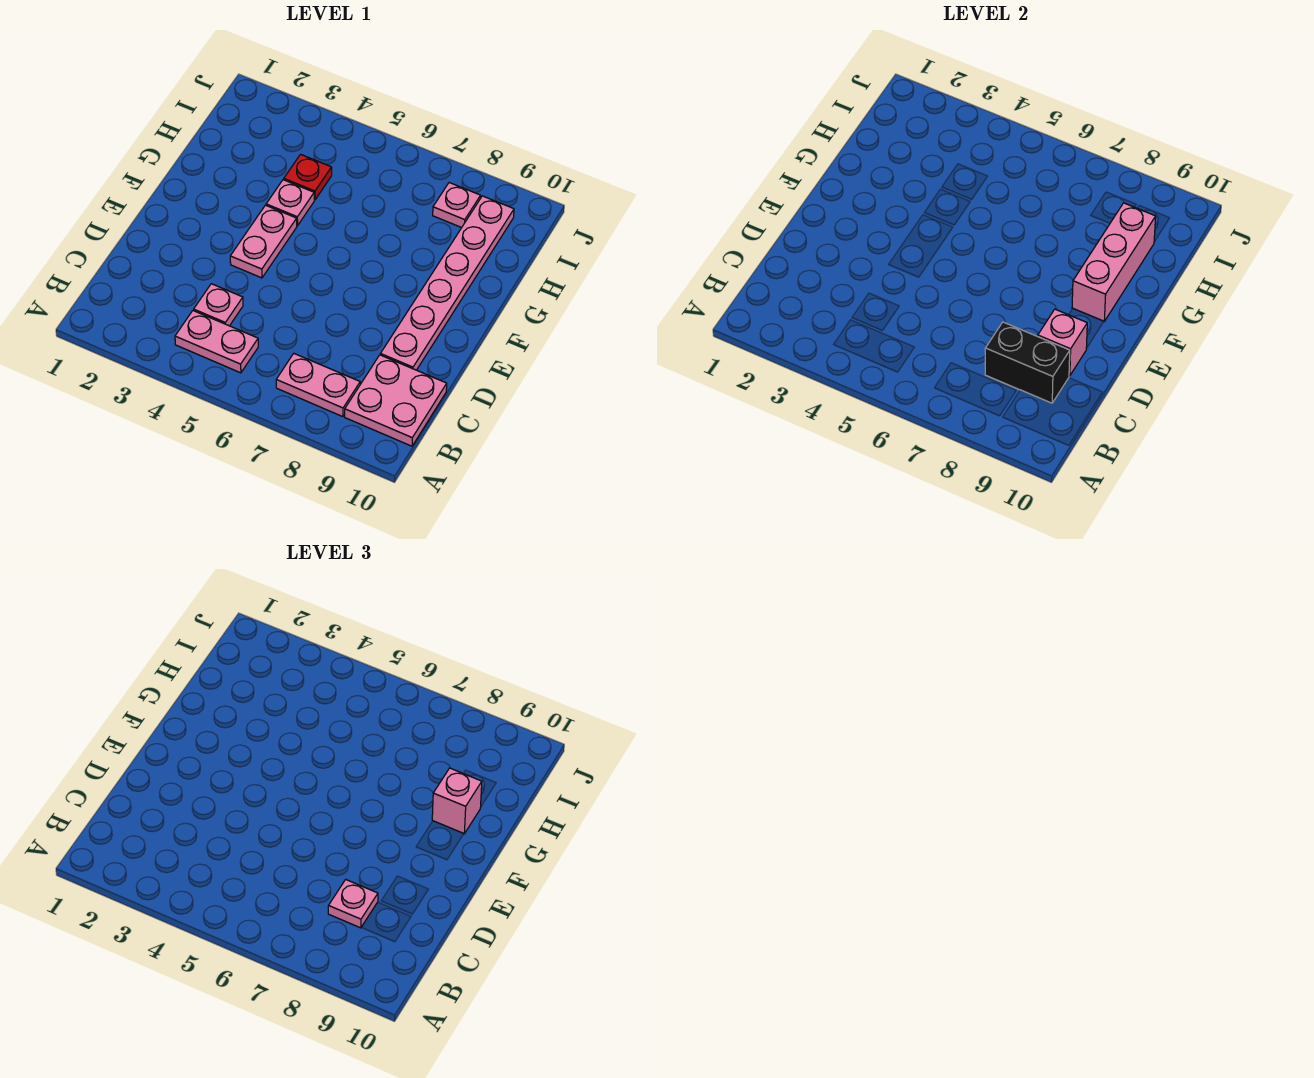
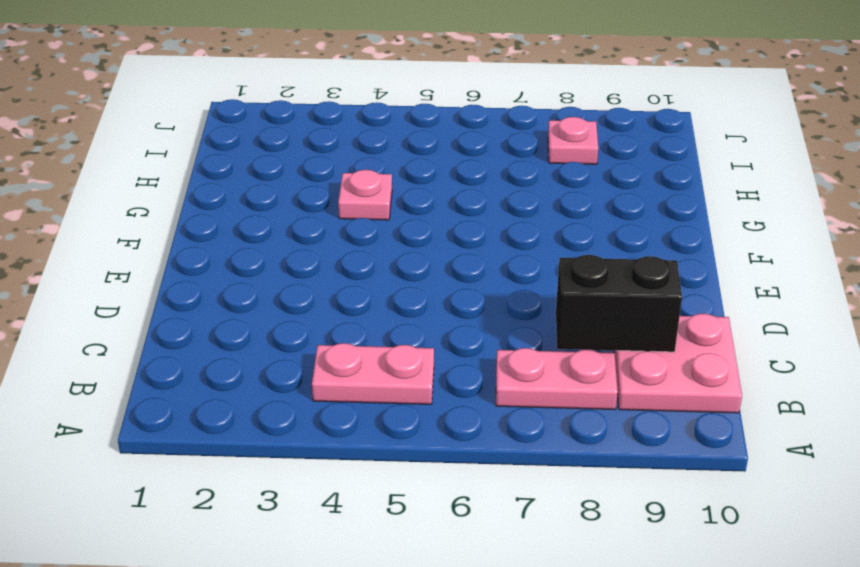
none -> pink plate C4 level 1
none -> pink plate D9:I9 level 1
none -> pink plate E4:F4 level 1

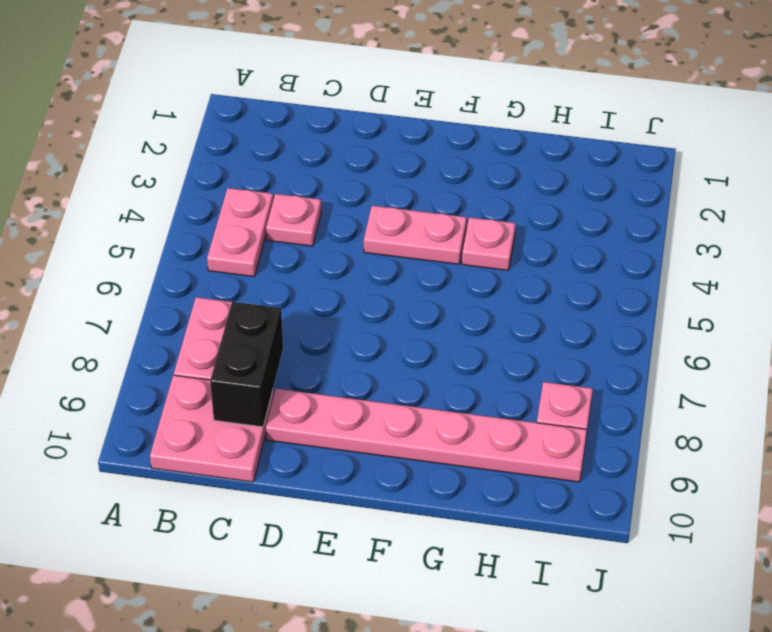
none -> red plate H4 level 1
none -> pink brick D9 level 2
none -> pink brick F9:H9 level 2

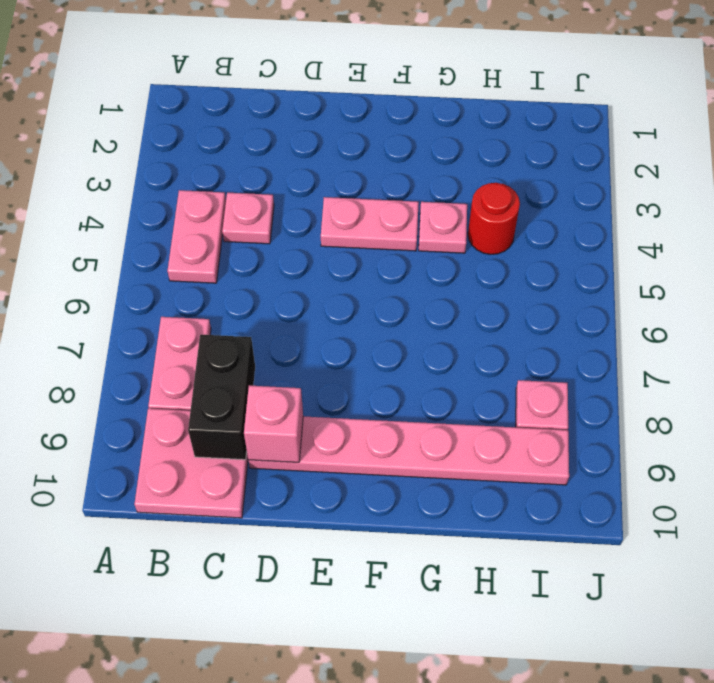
red round brick H4 level 1 -> red plate H4 level 1
none -> pink brick F9:H9 level 2
none -> pink plate C8 level 3
none -> pink brick G9 level 3

